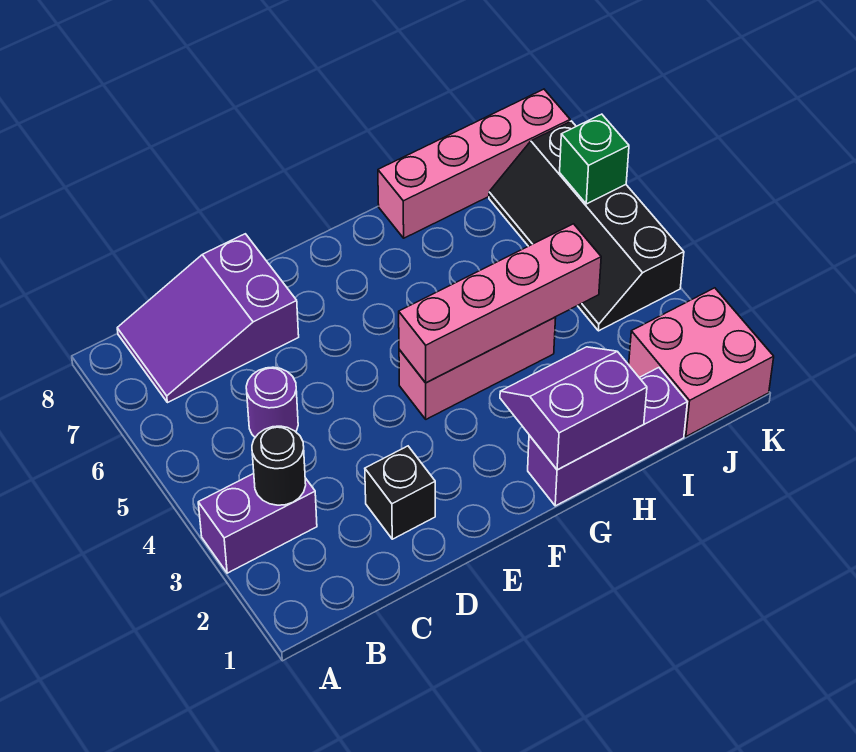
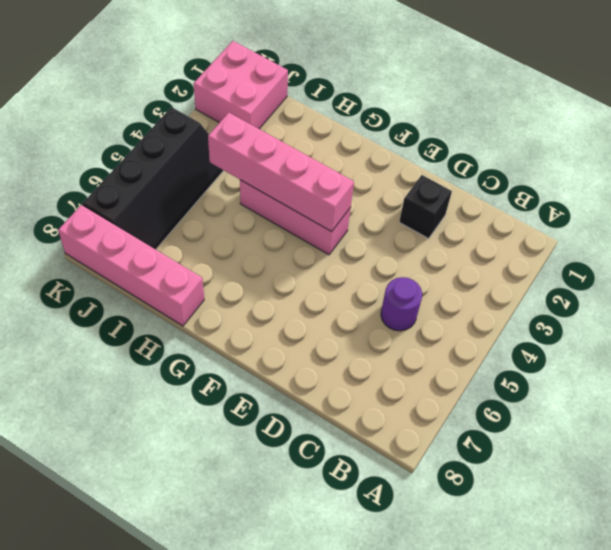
none -> purple brick A3:B3 level 1
none -> purple slope B7:D8 level 1 top D
none -> purple brick G1:I1 level 1

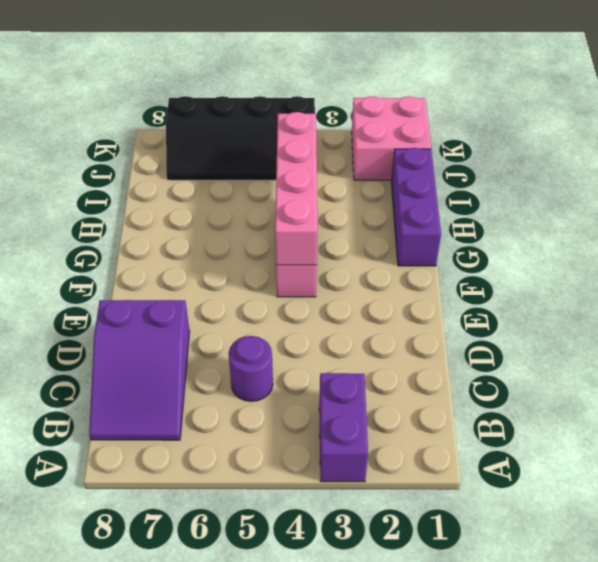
none -> black brick D2 level 1
none -> pink brick H8:K8 level 1
none -> black round brick B3 level 2

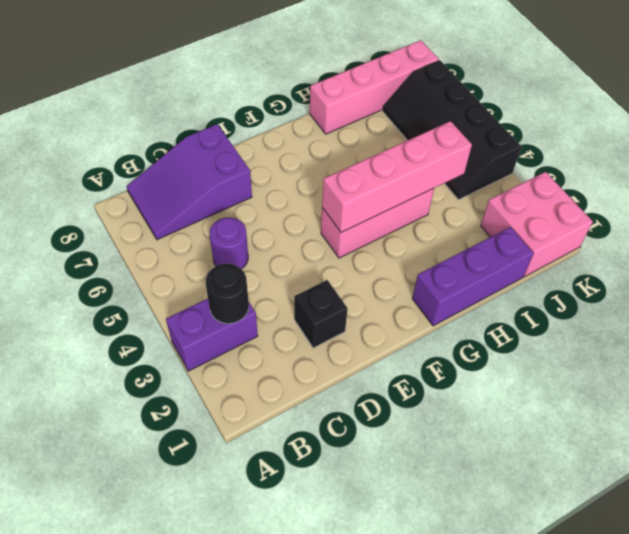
none -> purple slope G1:H2 level 2 top 1
none -> green brick K6 level 2

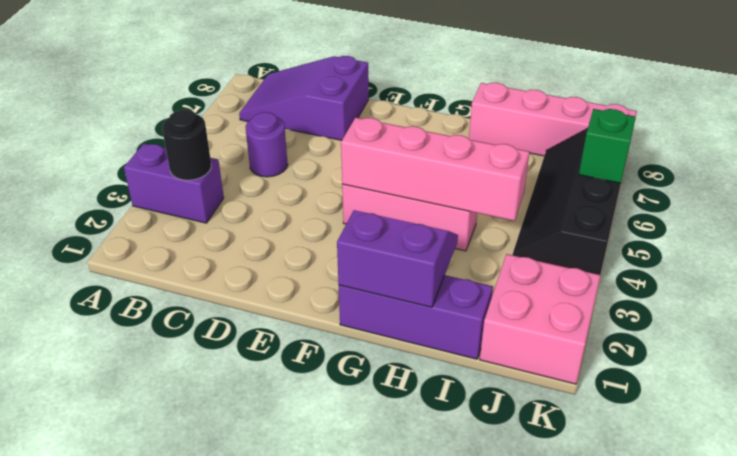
none -> black brick D2 level 1

